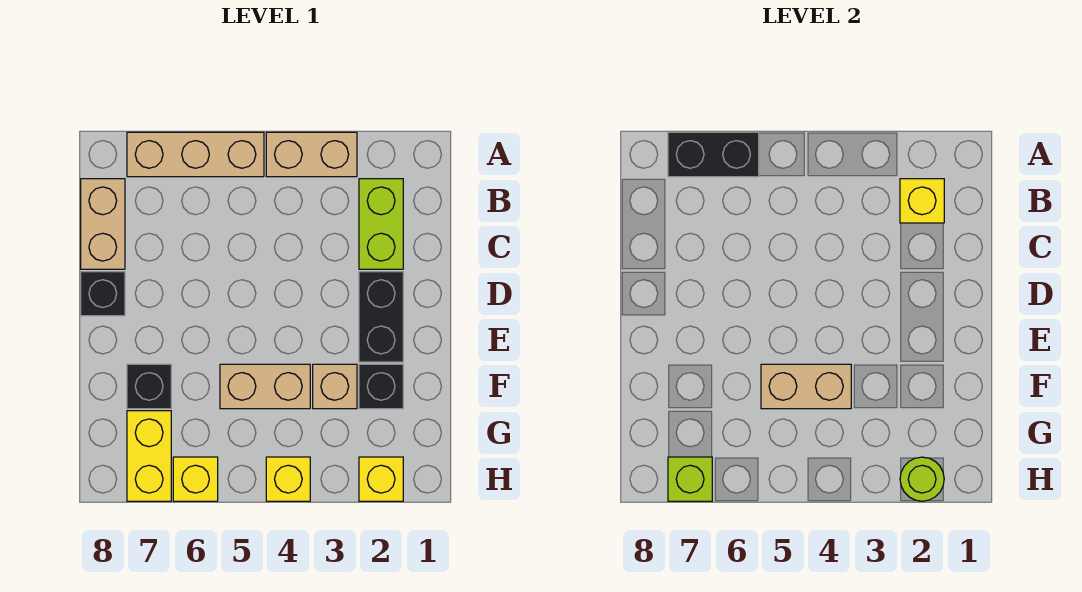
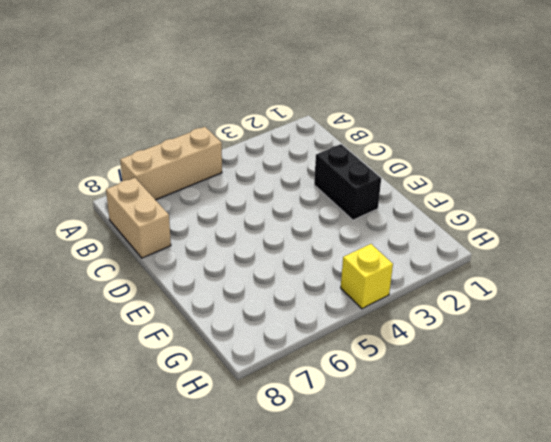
none -> tan brick A3:A4 level 1
none -> lime brick B2:C2 level 1
none -> black brick D8 level 1

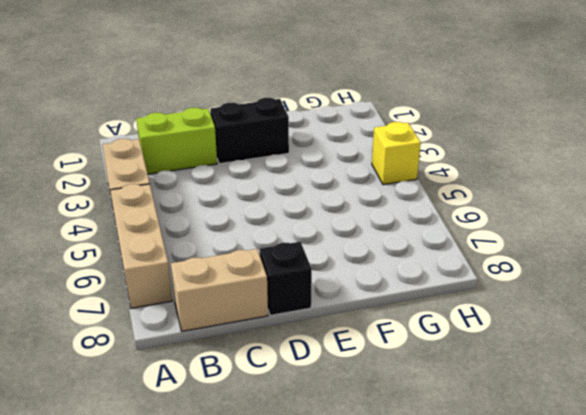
none -> black brick F2 level 1
none -> tan brick F3 level 1
none -> tan brick F4:F5 level 1

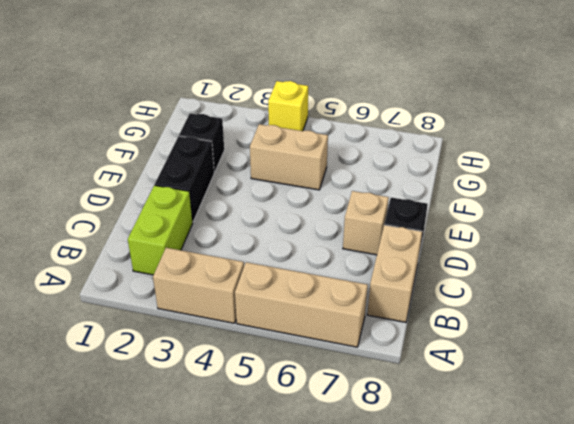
tan brick D7 level 1 -> tan brick F3 level 1
none -> black brick F7 level 1
none -> yellow brick G7:H7 level 1
none -> yellow brick H2 level 1

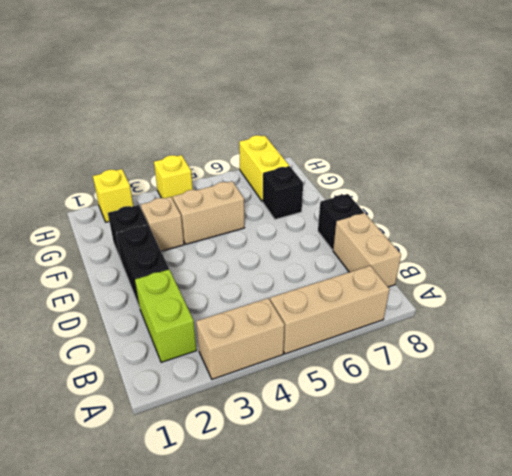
none -> yellow brick H6 level 1
none -> black brick A6:A7 level 2
none -> yellow brick B2 level 2

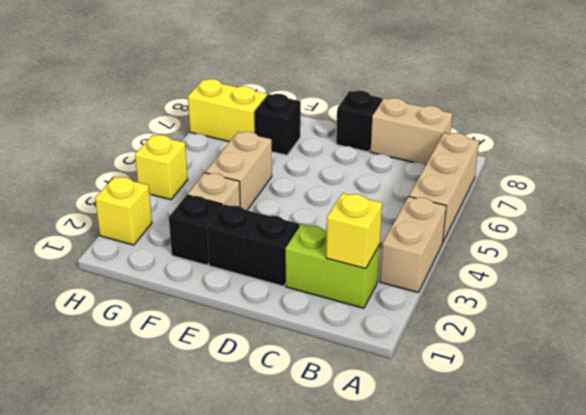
none -> yellow brick H6 level 1
none -> black brick A6:A7 level 2
none -> tan brick F4:F5 level 2

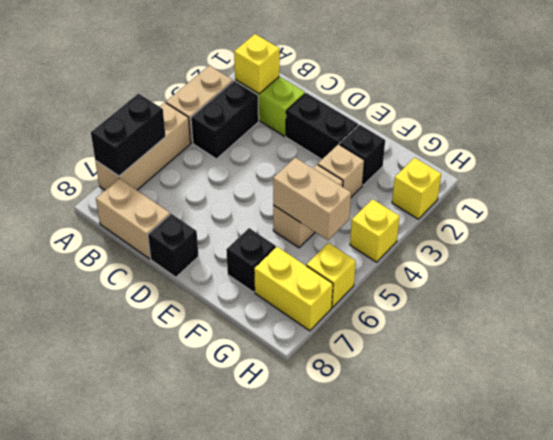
black brick B3:B4 level 1 -> none
tan brick F5:G5 level 2 -> tan brick F4:F5 level 2
none -> lime round brick H2 level 2
none -> lime brick H7 level 2

